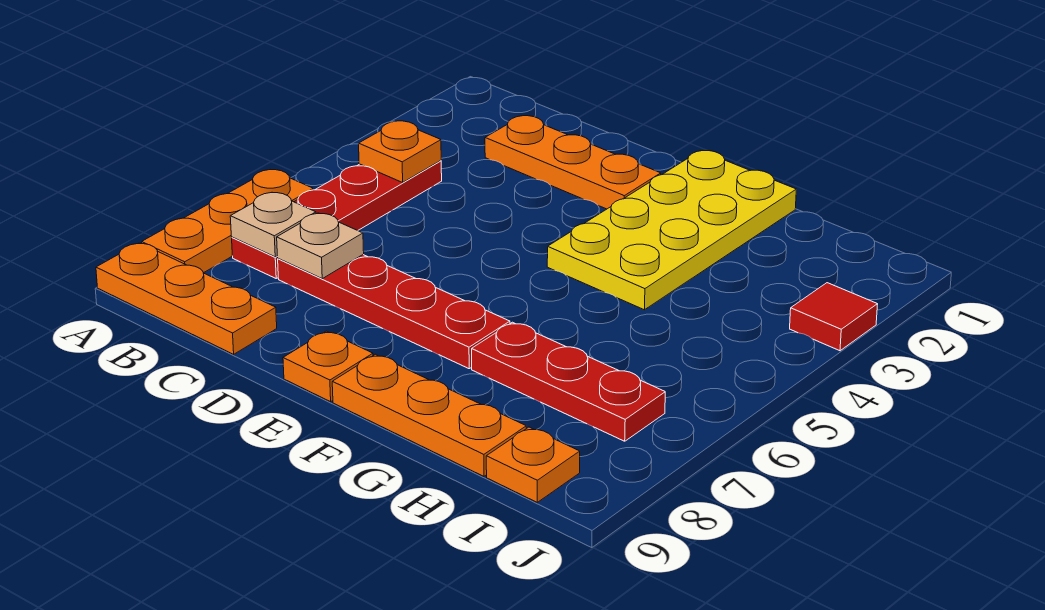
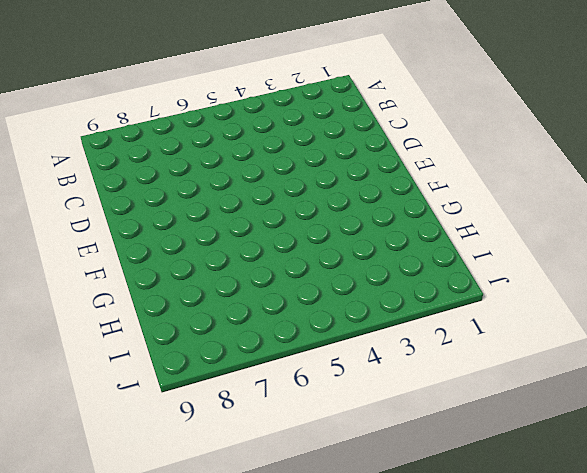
none -> orange plate A6:A8 level 1
none -> orange plate A9:C9 level 1
none -> red plate B4:B7 level 1

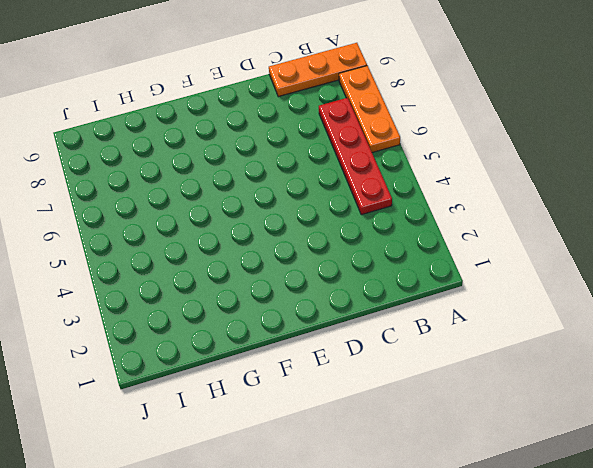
none -> orange plate C2:E2 level 1
none -> red plate C7:F7 level 1
none -> orange plate E9 level 1

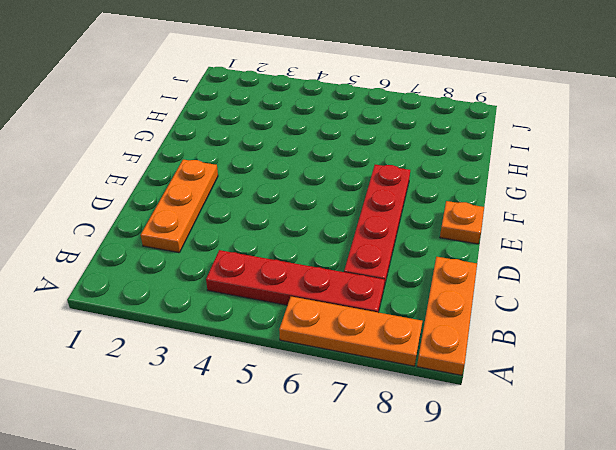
none -> yellow plate F1:G4 level 1
none -> orange plate F9:H9 level 1
none -> red plate G7:I7 level 1

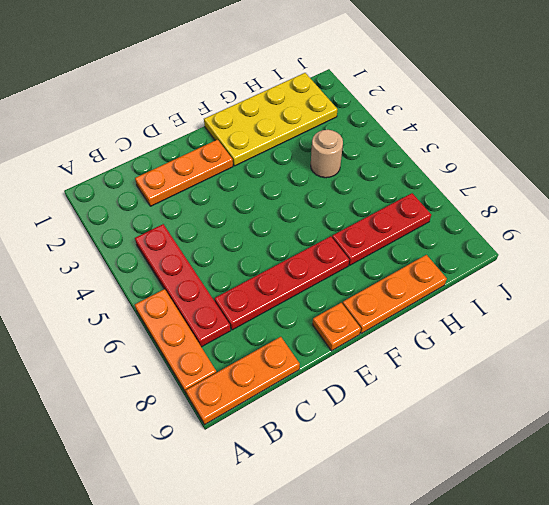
yellow plate F1:I2 level 1 -> yellow plate F1:G4 level 1
tan round brick H4 level 1 -> none
none -> orange plate I9 level 1
none -> red tile J3 level 1
none -> orange plate B4 level 2

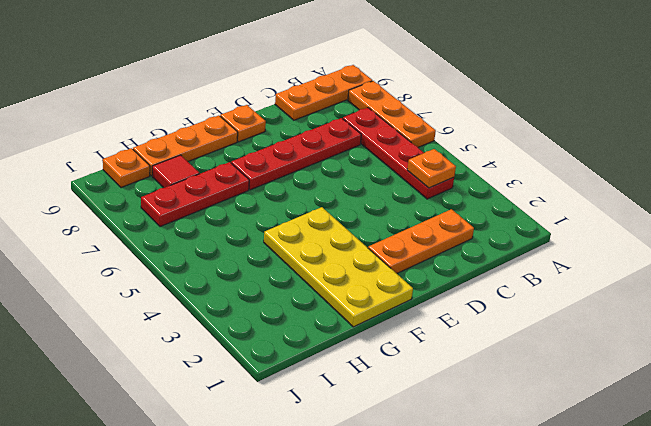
red tile H8 level 1 -> red tile J3 level 1
none -> tan plate B7 level 2
none -> tan plate C7 level 2

